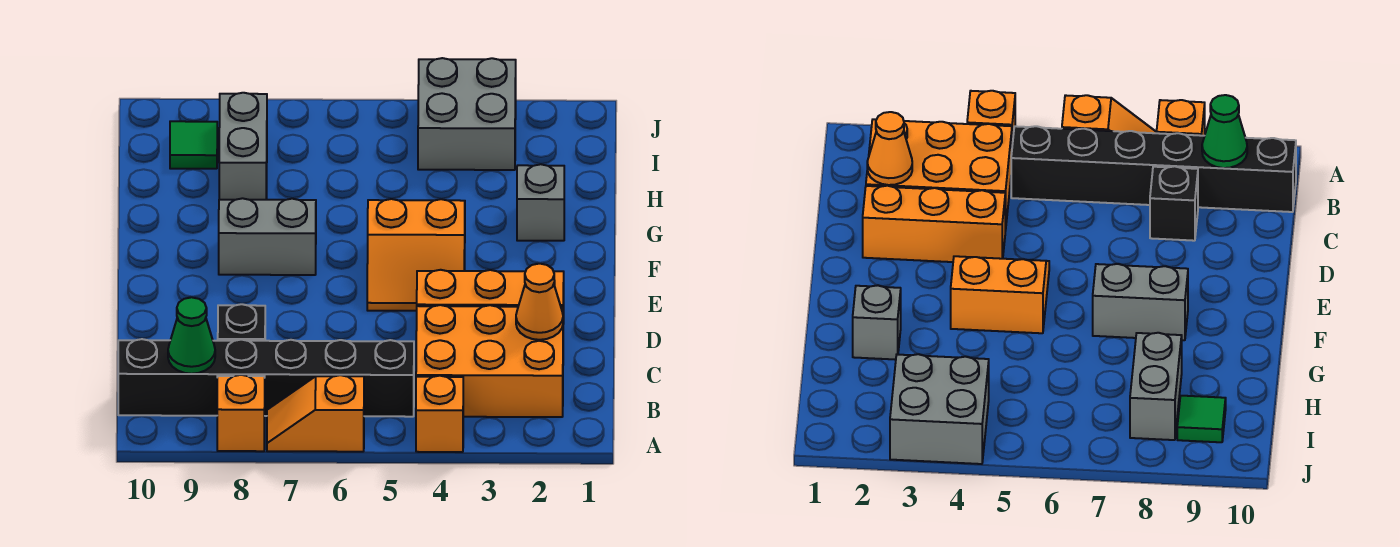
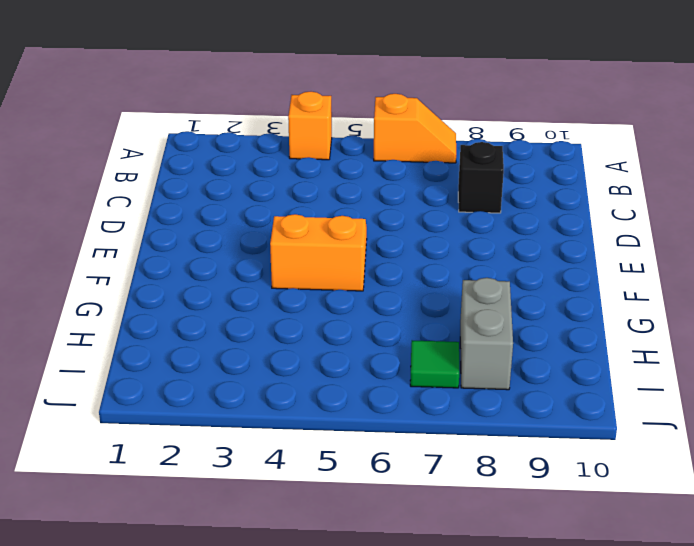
green tile I7 level 1 -> green tile I9 level 1
none -> orange brick A8 level 1
none -> orange brick B2:C4 level 1
none -> black brick B5:B10 level 1

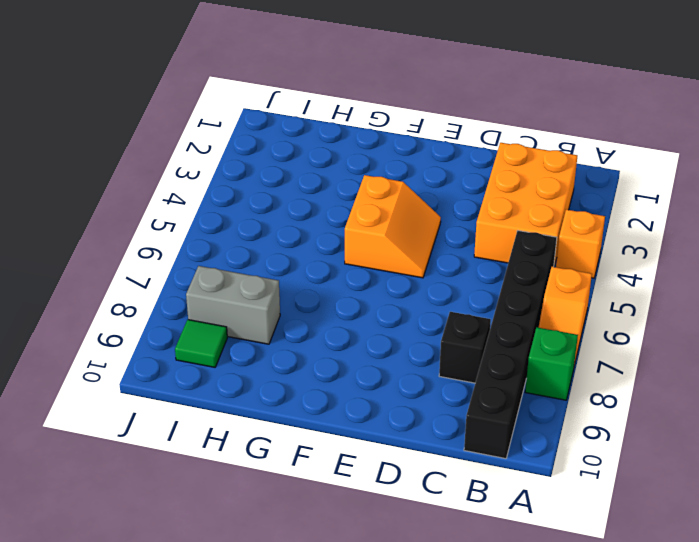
green brick A8 level 1 -> orange brick A8 level 1
none -> orange brick D2:D4 level 1
none -> grey brick F7:F8 level 1
none -> grey brick G2 level 1

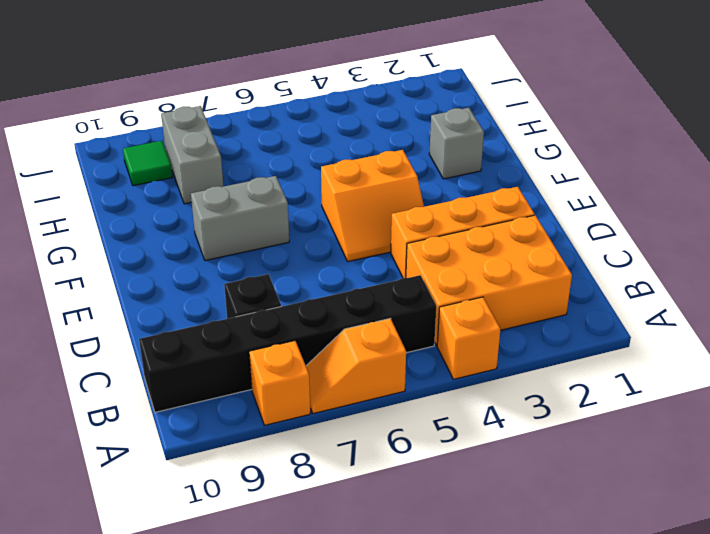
none -> grey brick I3:J4 level 1
none -> green cone B9 level 2
none -> orange cone C2 level 2

